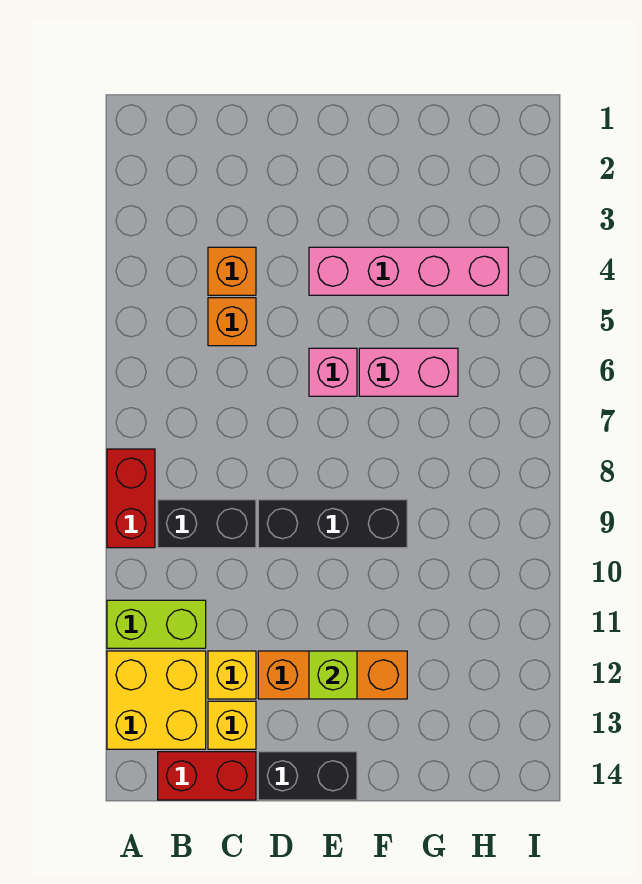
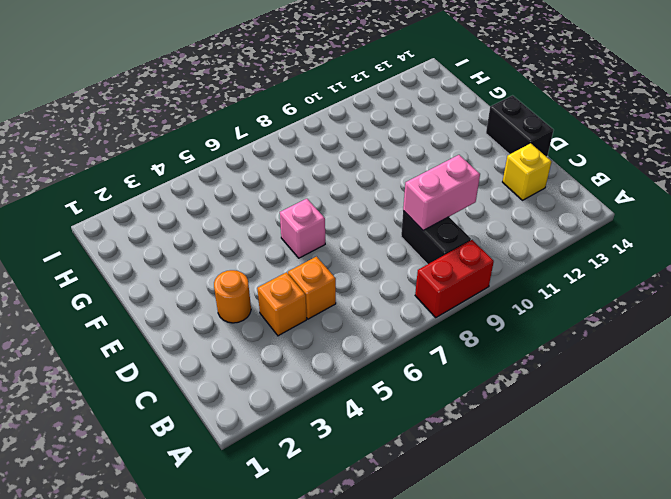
pink brick C9:C10 level 2 -> pink brick F6:G6 level 1
orange round brick D3 level 1 -> none
none -> lime brick A11:B11 level 1
none -> yellow brick A12:B13 level 1
none -> red brick B14:C14 level 1

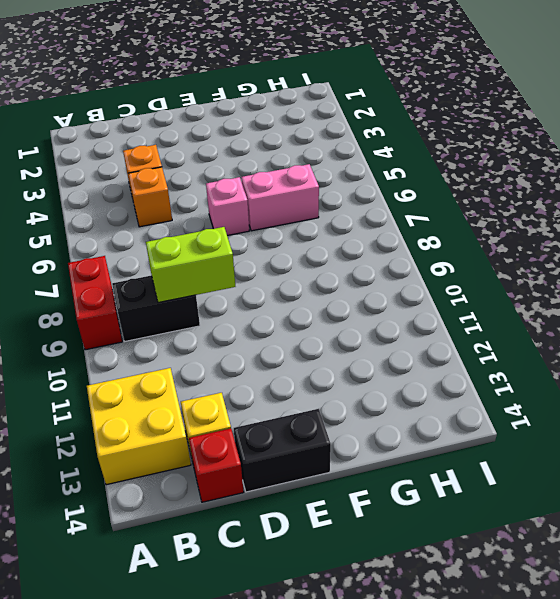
lime brick C9:D9 level 2 -> lime brick A11:B11 level 1
red brick C14 level 1 -> red brick B14:C14 level 1
none -> yellow brick C12 level 1
none -> black brick D9:F9 level 1
none -> orange brick D12:F12 level 1

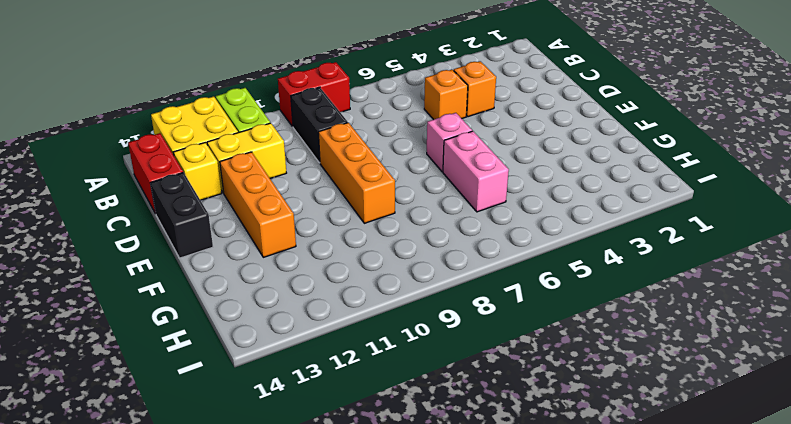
yellow brick C11:C12 level 1 -> yellow brick C12 level 1
orange brick D9:F9 level 1 -> black brick D9:F9 level 1
none -> pink brick E4:H4 level 1
none -> lime brick E12 level 2

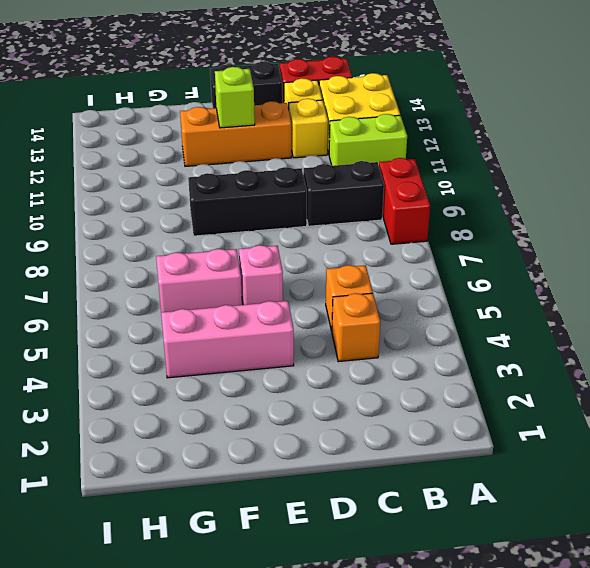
pink brick E4:G4 level 1 -> pink brick E4:H4 level 1

